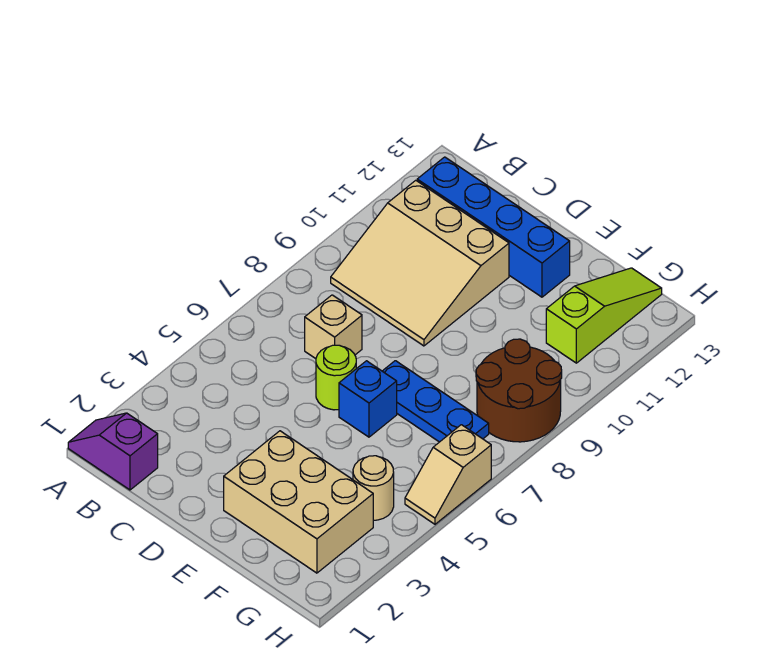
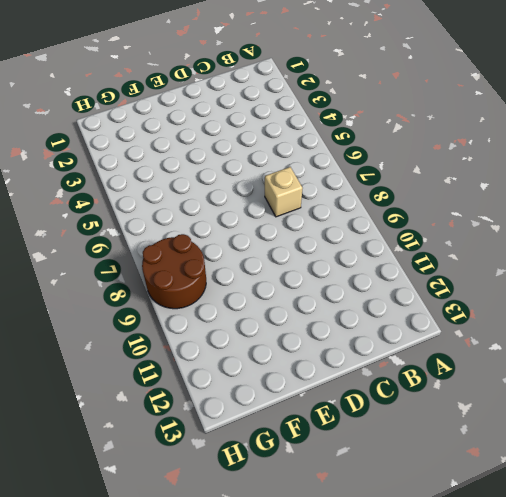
none -> purple slope A1:B1 level 1 top B
none -> tan slope B9:D11 level 1 top 11
none -> blue brick B12:E12 level 1

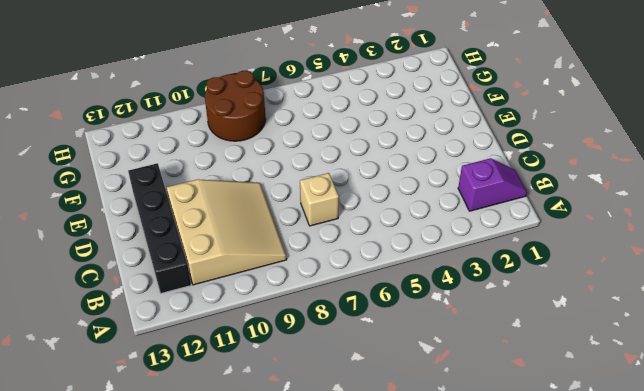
purple slope B1:B2 level 1 top 2 -> purple slope A1:B1 level 1 top B
black brick B12:E12 level 1 -> blue brick B12:E12 level 1
none -> lime round brick D6 level 1
none -> tan brick E2:G3 level 1
none -> blue brick E6 level 1

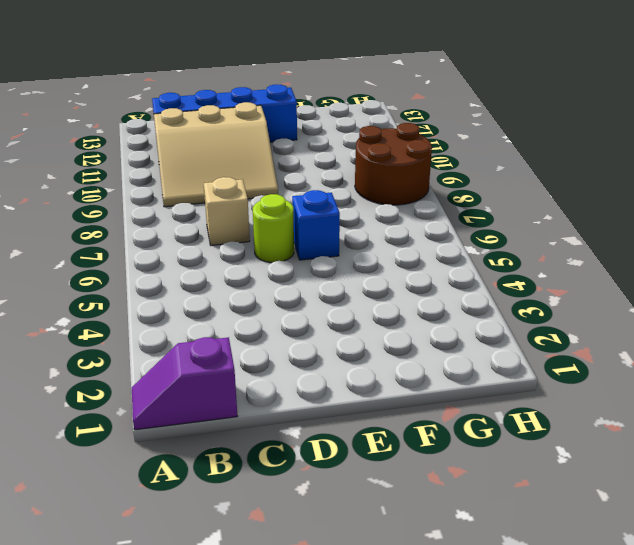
none -> tan brick E2:G3 level 1
none -> blue plate E7:G7 level 1
none -> tan round brick G4 level 1

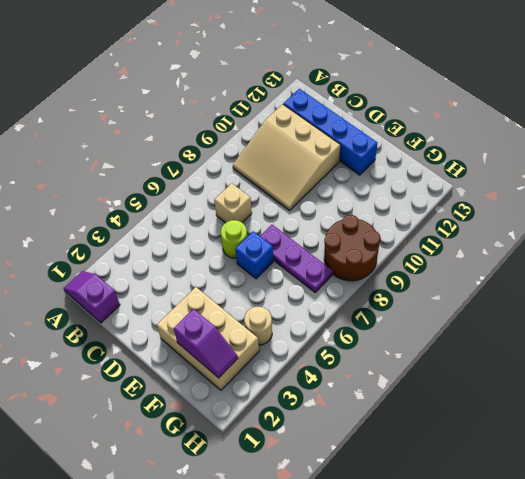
purple plate E7:G7 level 1 -> blue plate E7:G7 level 1
purple slope F2:G2 level 2 top F -> none
none -> lime slope G11:G13 level 1 top 11
none -> tan slope H5:H6 level 1 top 6

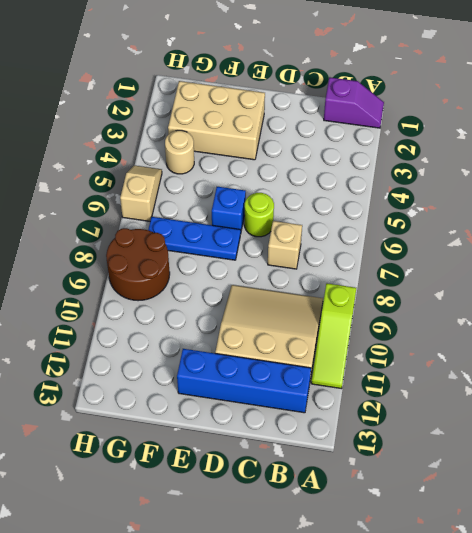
lime slope A9:A11 level 1 top 9 -> lime slope G11:G13 level 1 top 11

